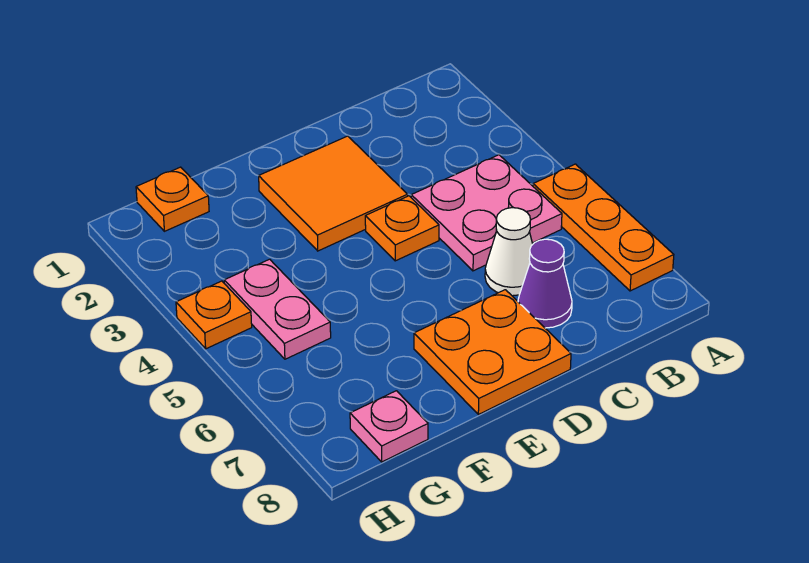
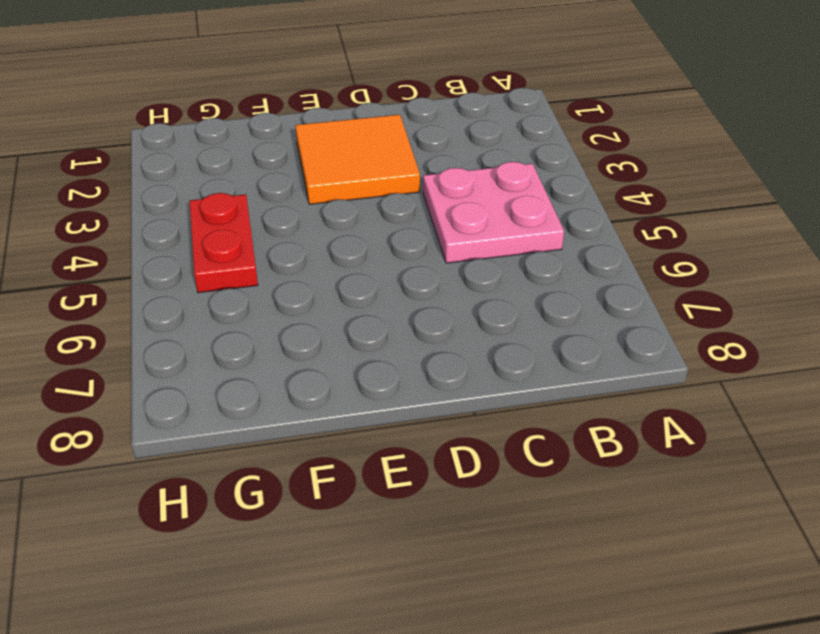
red plate G4:G5 level 1 -> pink plate G4:G5 level 1
none -> orange plate A5:A7 level 1
none -> white cone C6 level 1

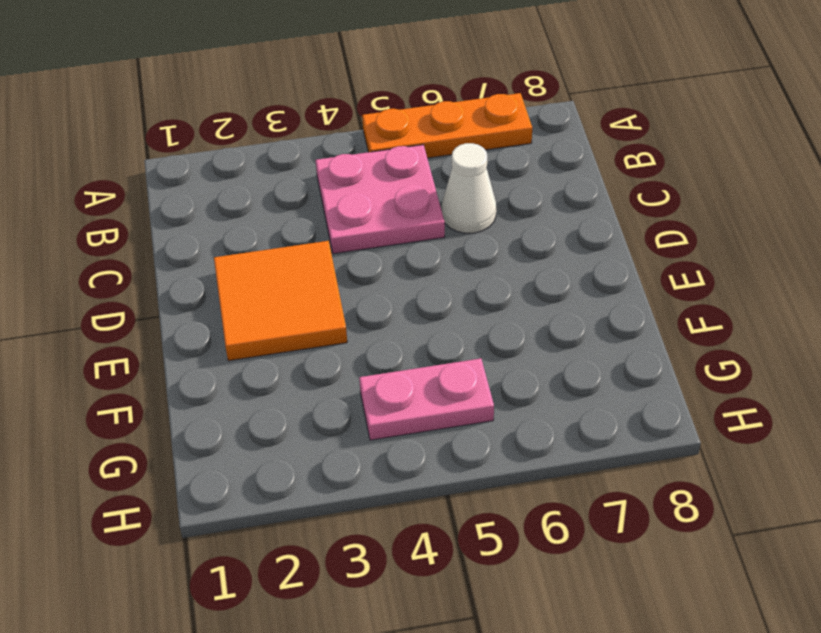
none -> purple cone C7 level 1
none -> orange plate D4 level 1

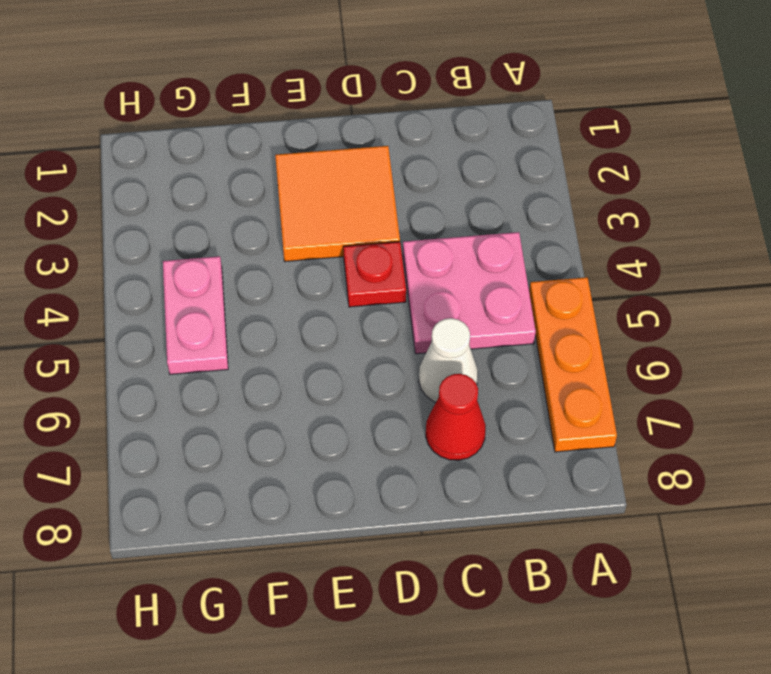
red cone C7 level 1 -> purple cone C7 level 1
red plate D4 level 1 -> orange plate D4 level 1
none -> orange plate D7:E8 level 1
none -> orange plate G1 level 1

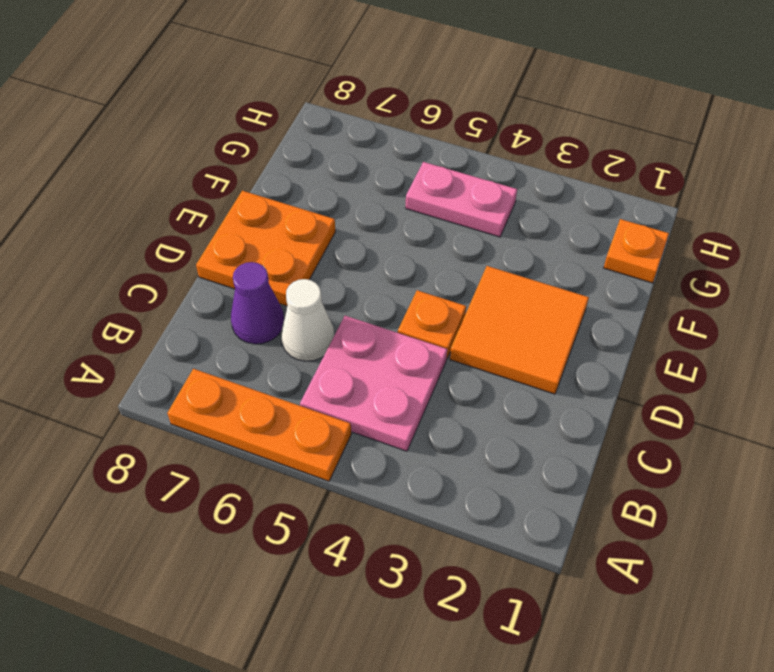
none -> pink plate G8 level 1
none -> orange plate H4 level 1

